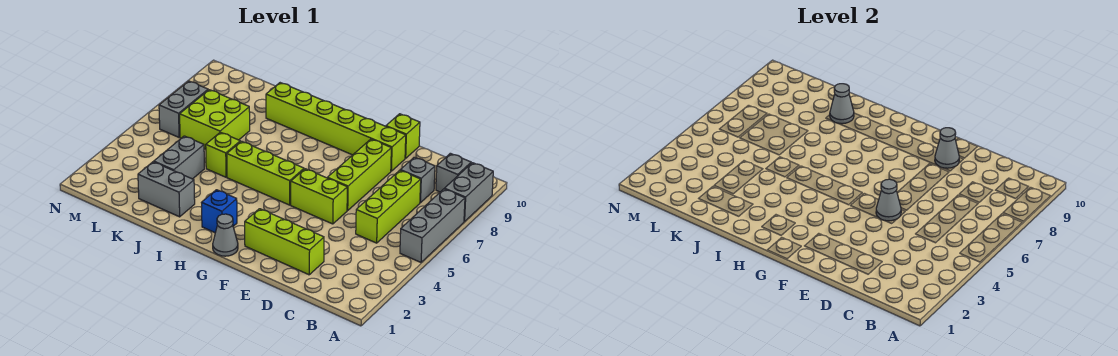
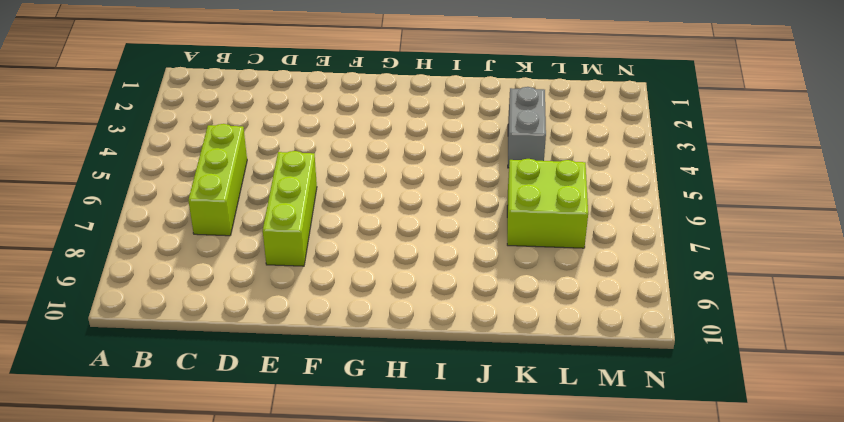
none -> grey brick A5:A7 level 1
none -> grey brick A8:A9 level 1
none -> grey brick B9 level 1

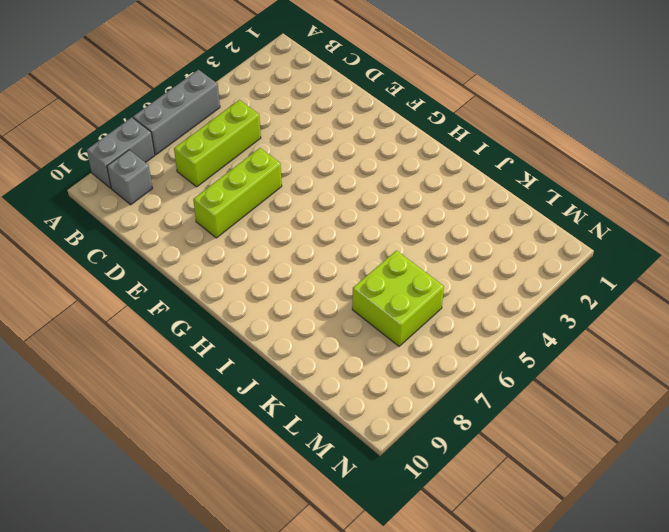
none -> grey brick C8 level 1
none -> lime brick D2:F2 level 1
none -> lime brick E5:F5 level 1

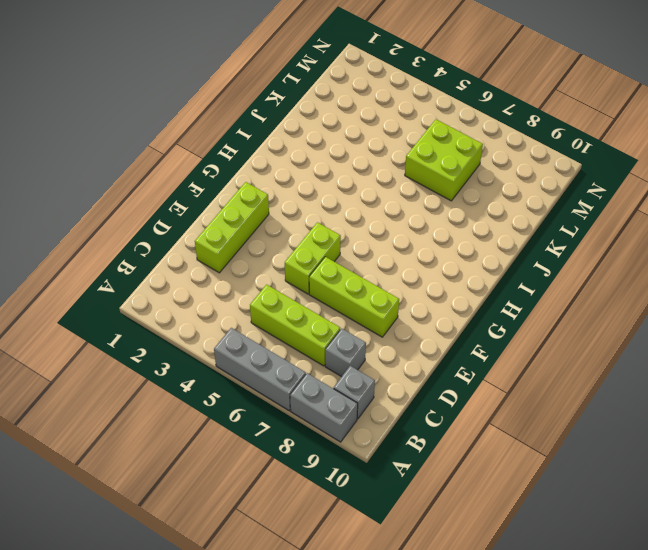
none -> lime brick E9:J9 level 1
none -> lime brick E10 level 1
none -> grey cone G1 level 1

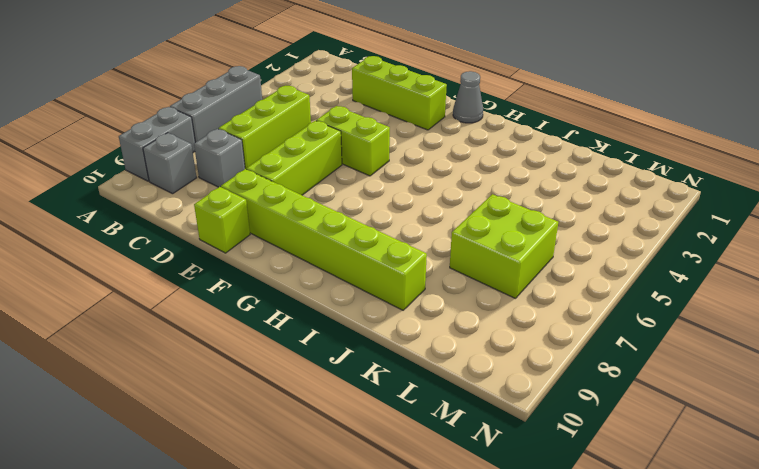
none -> lime brick G5:I5 level 1
none -> blue brick H2 level 1
none -> grey brick J2:K2 level 1

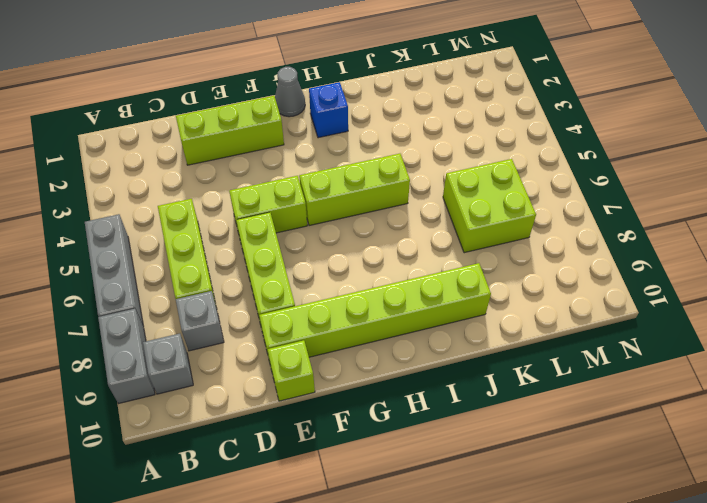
none -> grey brick J2:K2 level 1
none -> lime brick J5 level 1
none -> grey brick K3:K4 level 1

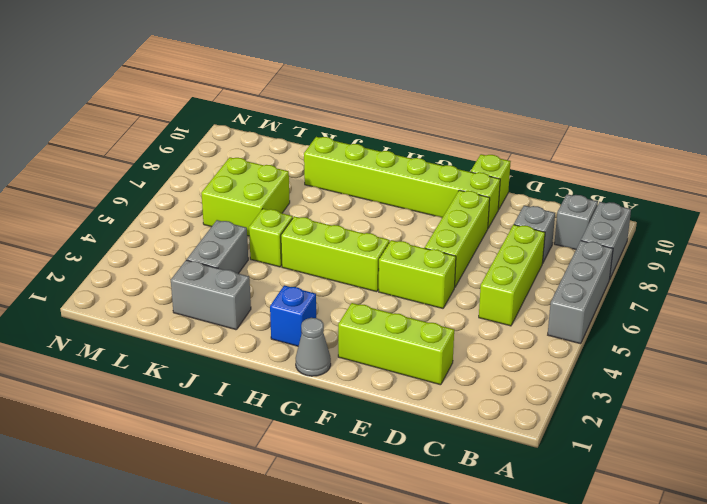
none -> grey brick M6:M7 level 1
none -> grey cone E5 level 2
none -> grey cone E9 level 2

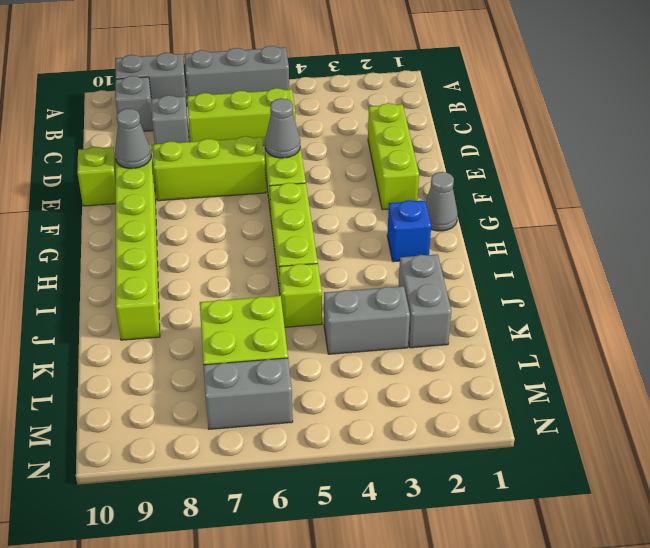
none -> grey cone J9 level 2

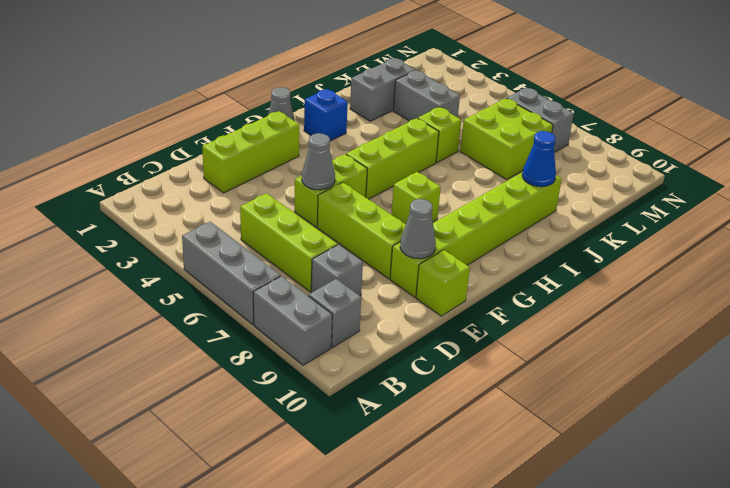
lime brick G7 level 1 -> none
blue cone J9 level 2 -> grey cone J9 level 2

